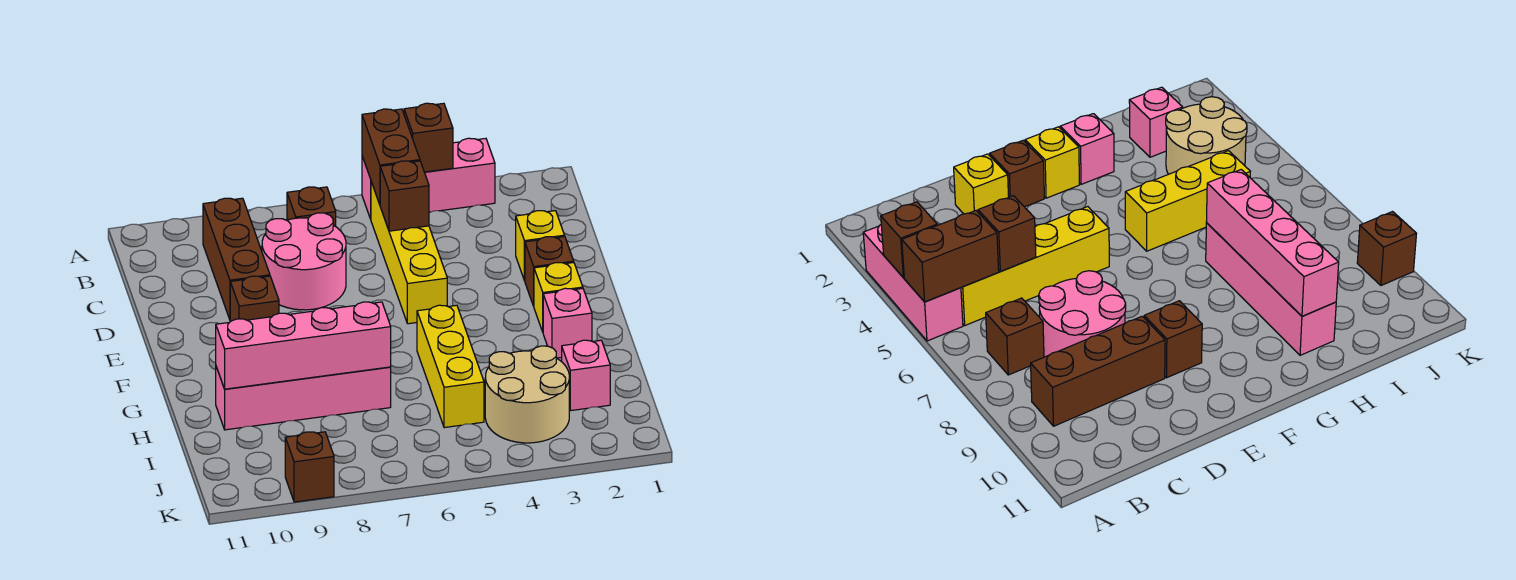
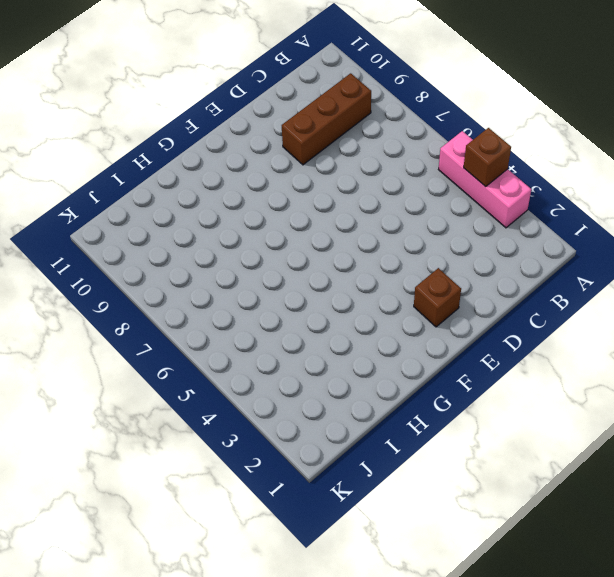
none -> yellow brick B5:E5 level 1
none -> brown brick B7 level 1
none -> pink round brick C7:D8 level 1

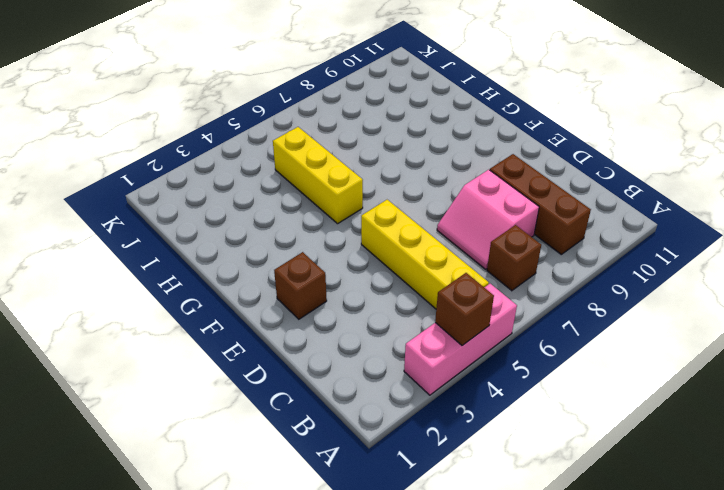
pink slope C7:D8 level 1 top 8 -> pink round brick C7:D8 level 1
none -> yellow brick D2 level 1
none -> brown brick E9 level 1
none -> yellow brick F2 level 1

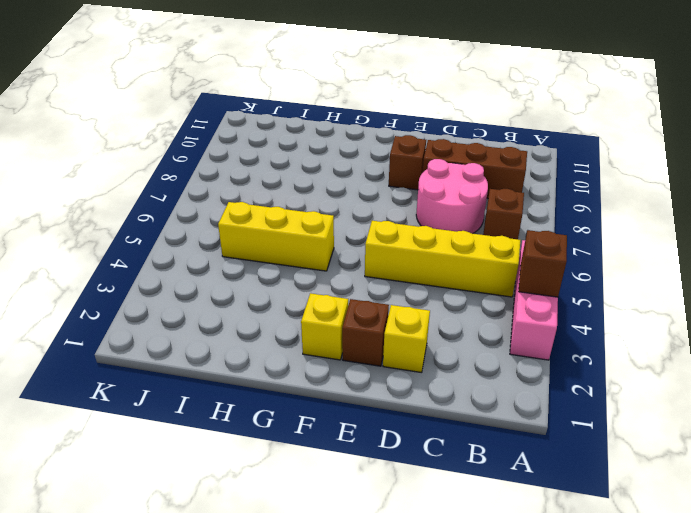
none -> pink brick G2 level 1
none -> pink brick H7:H10 level 1
none -> pink brick I2 level 1

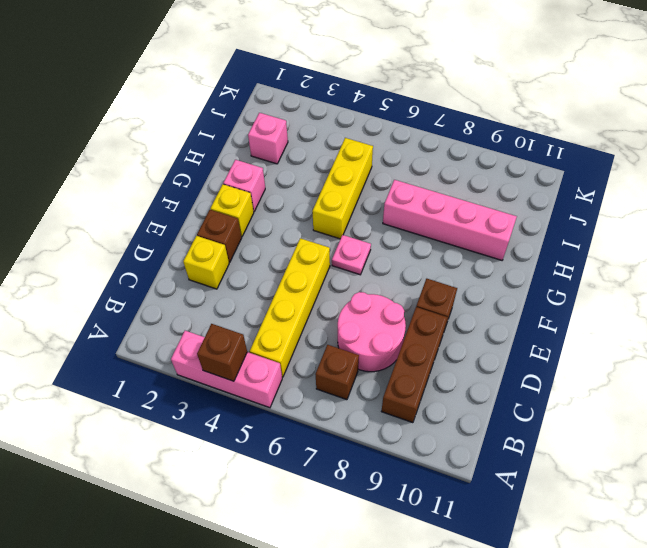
pink plate F6 level 1 -> none
none -> tan round brick I3:J4 level 1
none -> brown brick K9 level 1
none -> brown brick A5:B5 level 2

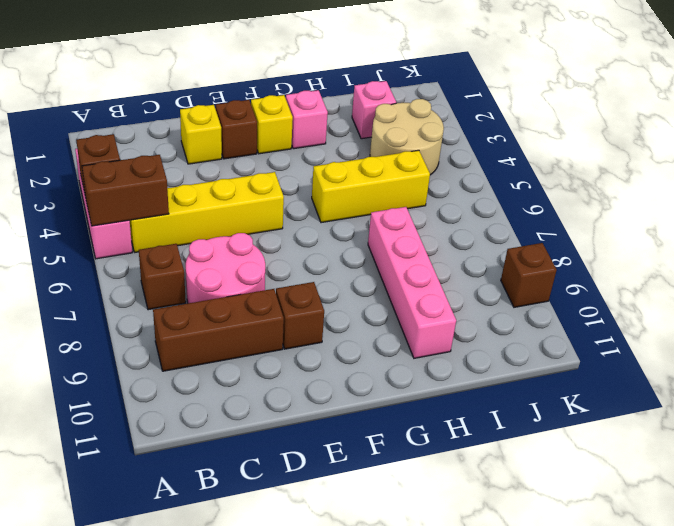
none -> brown brick C5 level 2
none -> pink brick H7:H10 level 2

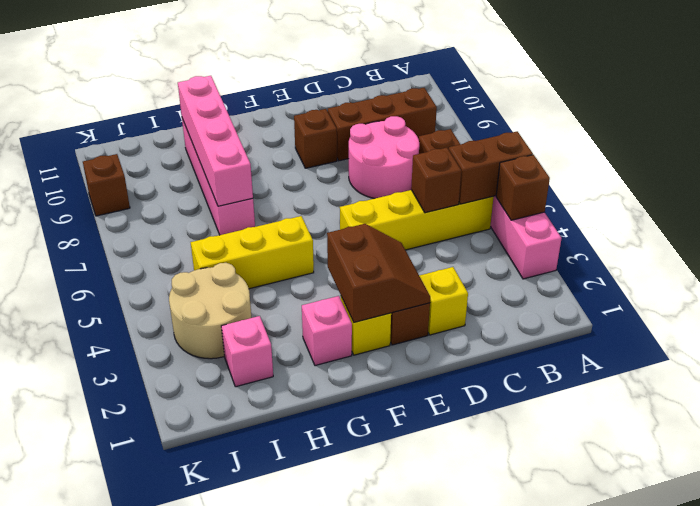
brown slope E2:F3 level 2 top F -> none

